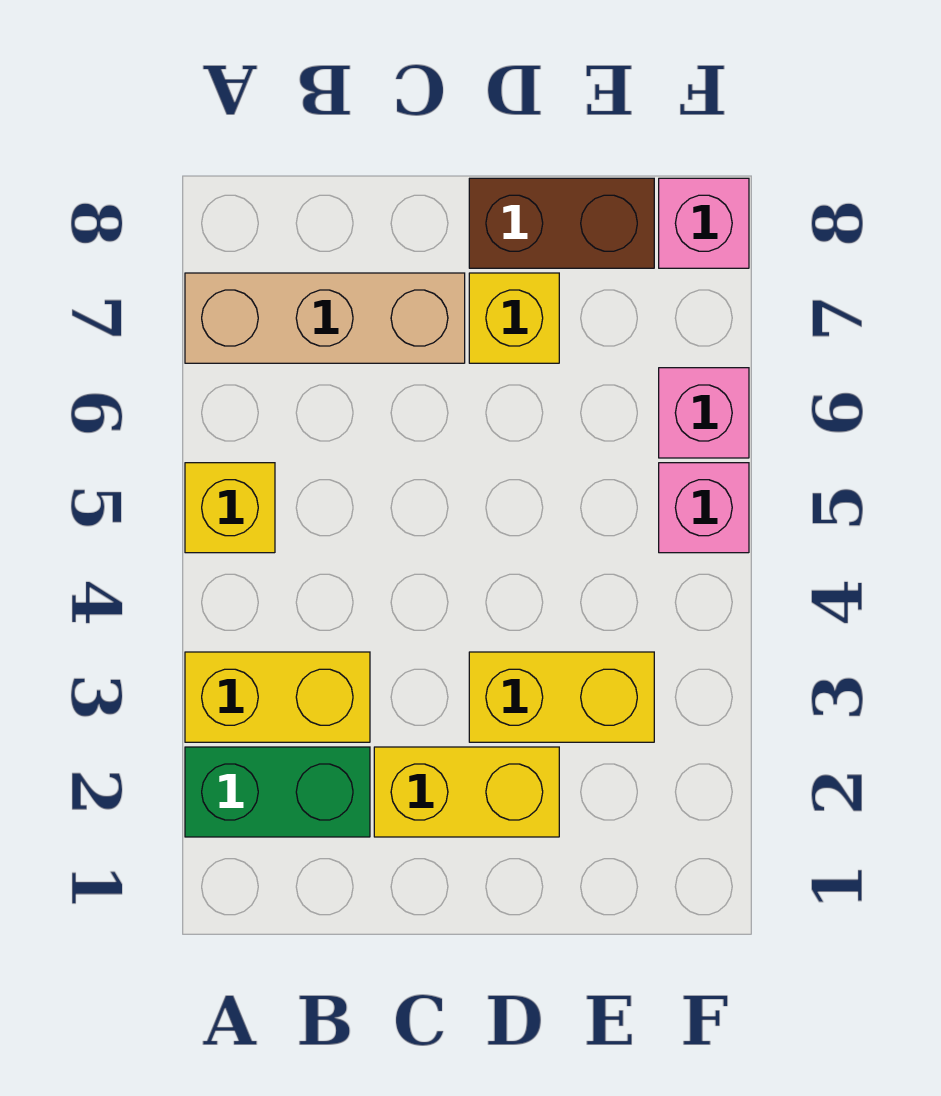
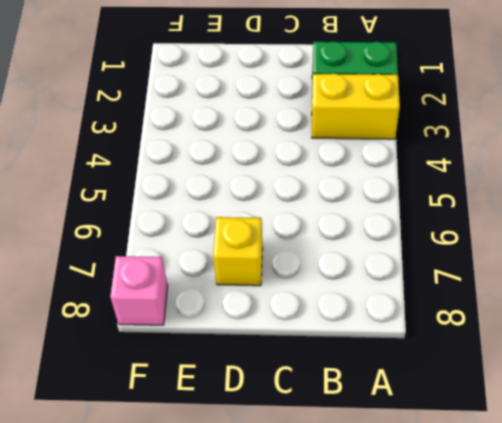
none -> yellow brick A5 level 1
none -> tan brick A7:C7 level 1

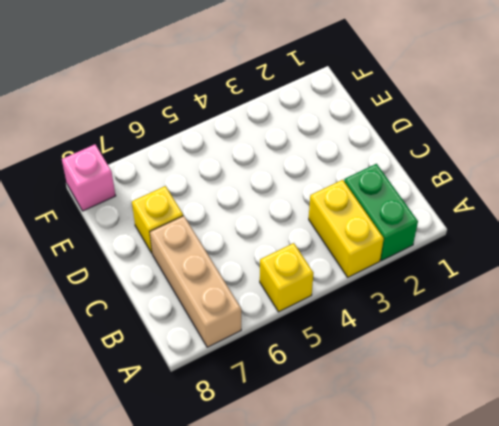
none -> yellow brick C2:D2 level 1
none -> yellow brick D3:E3 level 1

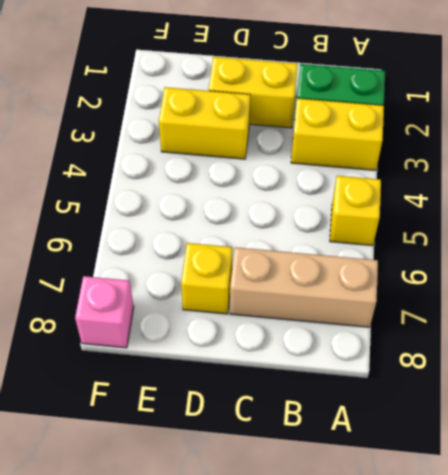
none -> brown brick D8:E8 level 1
none -> pink brick F5 level 1

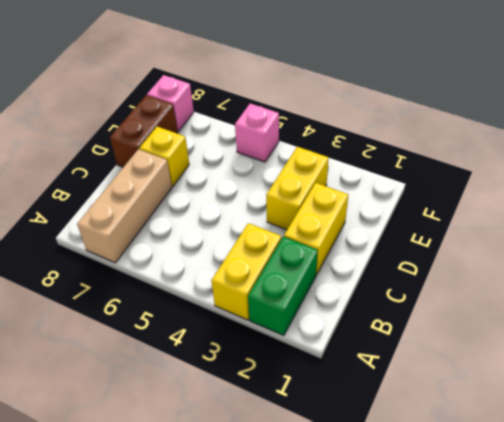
none -> yellow brick A5 level 1
none -> pink brick F6 level 1

